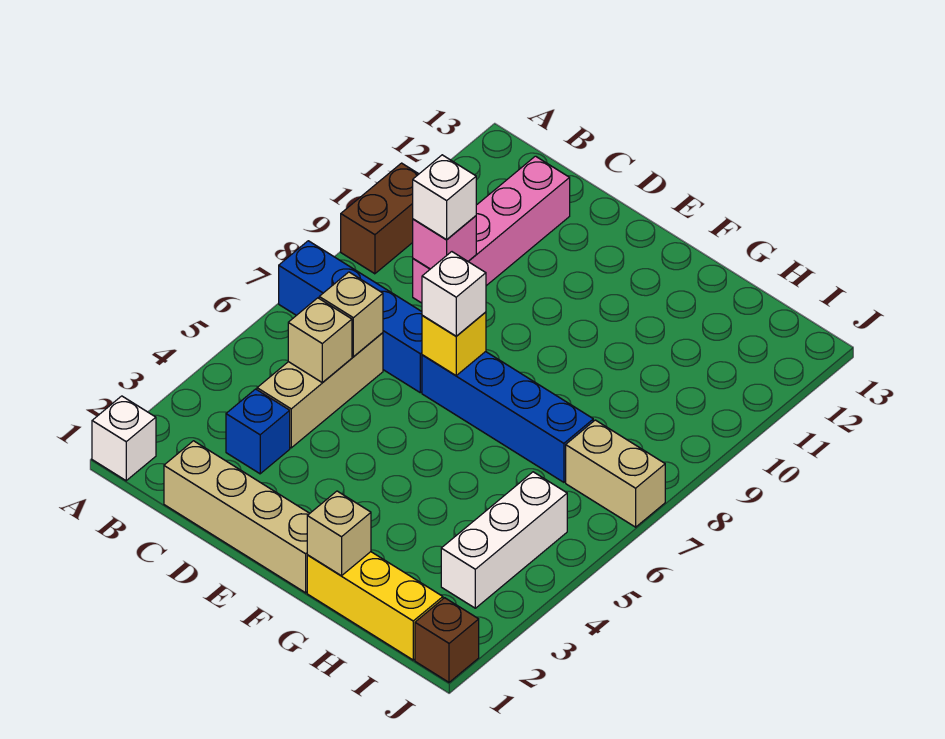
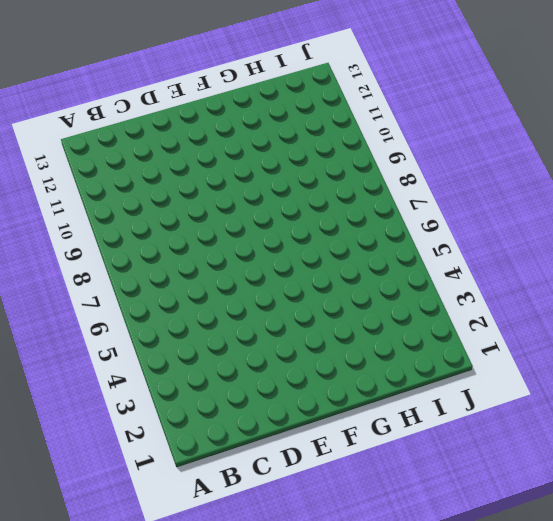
none -> white brick A1 level 1
none -> blue brick A7:D7 level 1
none -> brown brick A9:A10 level 1

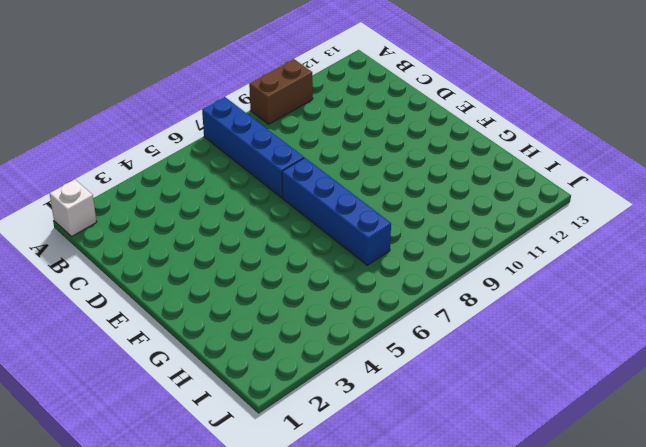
none -> tan brick C1:F1 level 1
none -> blue brick C3 level 1
none -> tan brick C4:C6 level 1

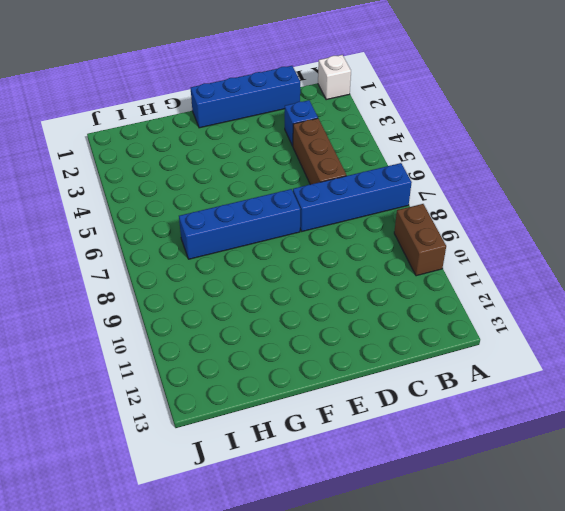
blue brick C1:F1 level 1 -> tan brick C1:F1 level 1
brown brick C4:C6 level 1 -> tan brick C4:C6 level 1
none -> pink brick C9:C12 level 1
none -> yellow brick G1:I1 level 1
none -> white brick I3:I5 level 1

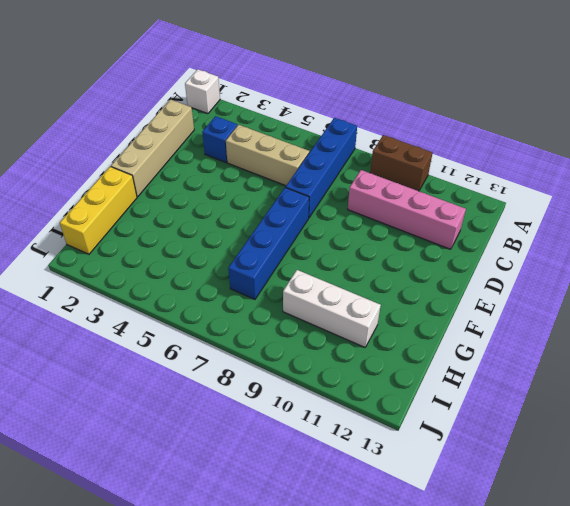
white brick H9:H11 level 1 -> white brick I3:I5 level 1
none -> tan brick I7:J7 level 1
none -> brown brick J1 level 1
none -> tan brick C5 level 2

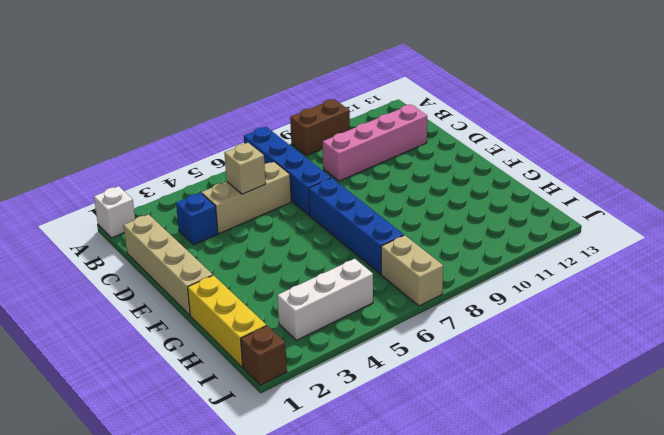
none -> tan brick C6 level 2
none -> pink brick C9 level 2
none -> yellow brick E7 level 2

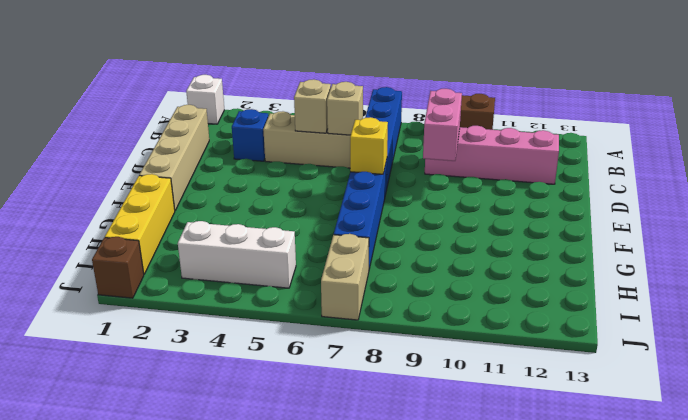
pink brick C9:D9 level 2 -> pink brick C9 level 2
none -> tan brick G1 level 2
none -> white brick C9 level 3
none -> white brick E7 level 3

